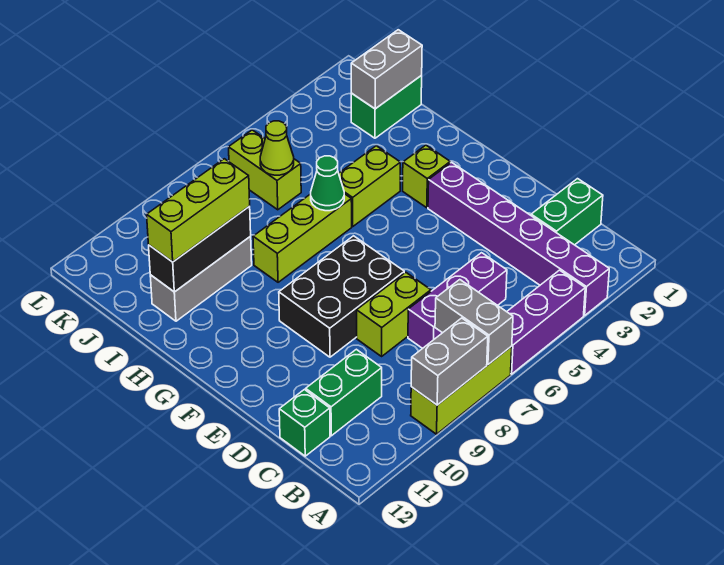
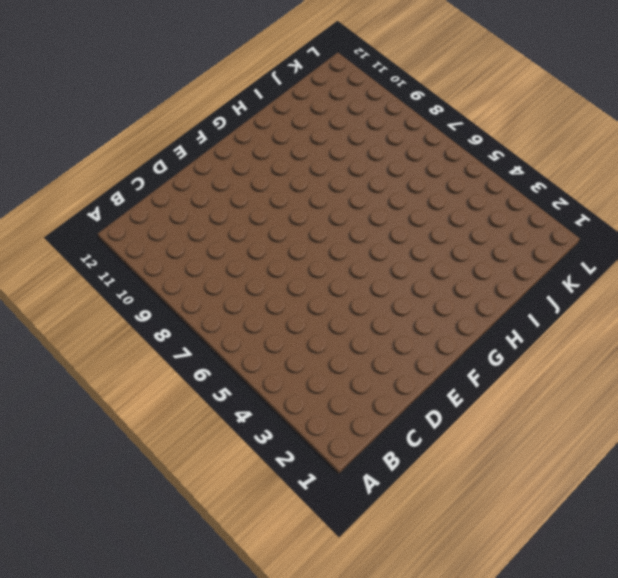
none -> purple brick A3:F3 level 1
none -> purple brick A4:A6 level 1
none -> lime brick A7:A9 level 1

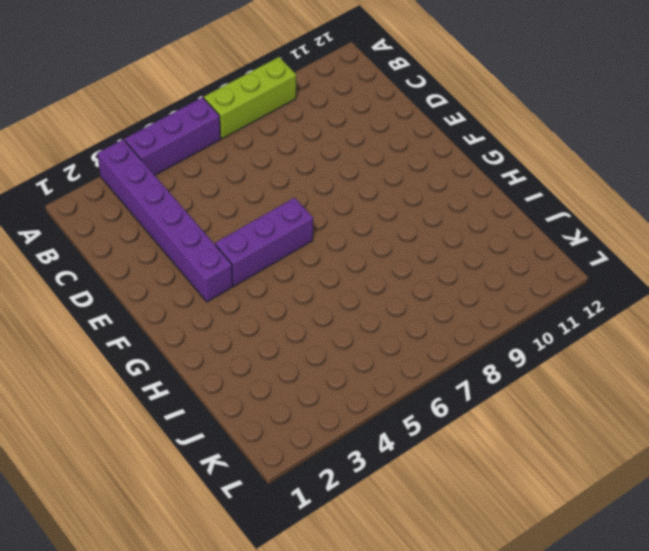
purple brick F4:F6 level 1 -> purple brick C5:C7 level 1
none -> green brick C1:C2 level 1
none -> green brick C10:C11 level 1
none -> green brick C12 level 1

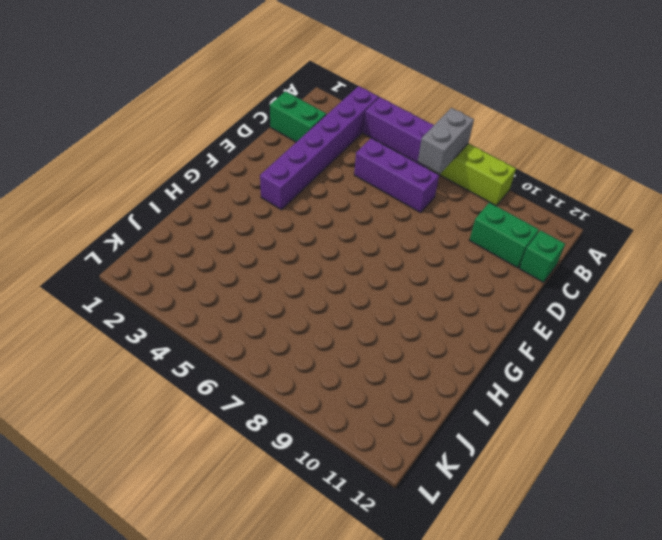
none -> lime brick D7:D8 level 1
none -> black brick E7:F9 level 1
none -> lime brick G3 level 1

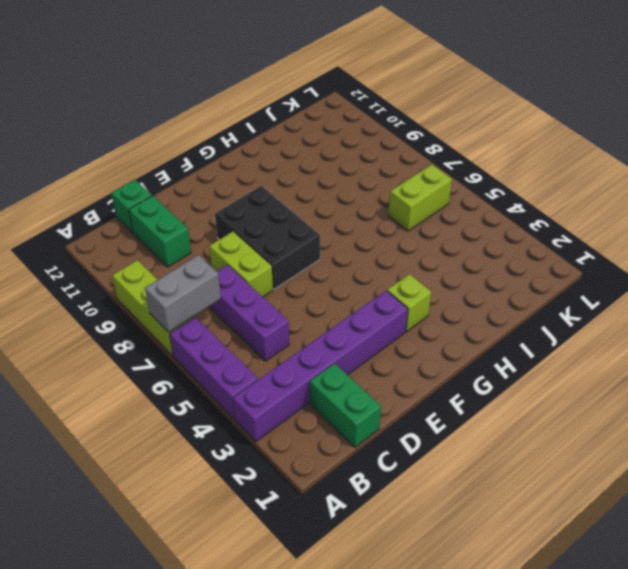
none -> lime brick H4:H5 level 1
none -> lime brick H6:H8 level 1
none -> grey brick I9:I11 level 1

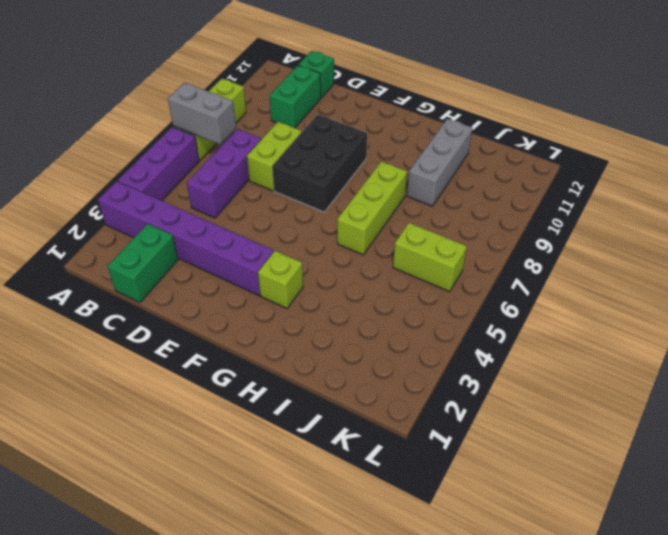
none -> lime brick H4:H5 level 1
none -> green brick J1:J2 level 1
none -> grey brick A8:A9 level 2

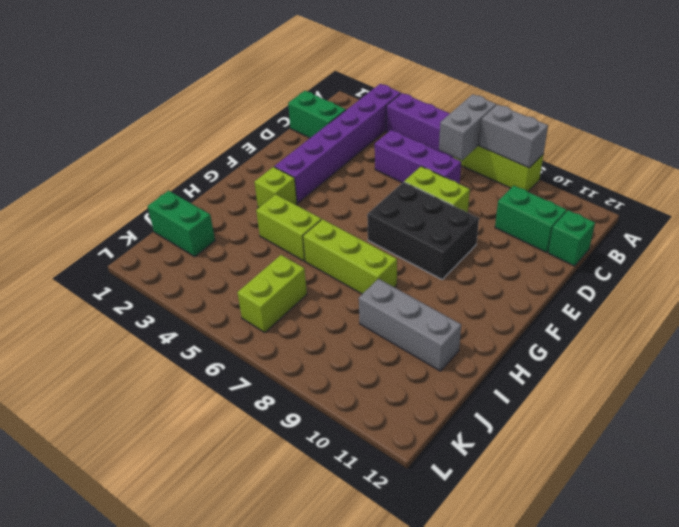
none -> green cone H6 level 2
none -> black brick I9:I11 level 2
none -> grey brick J1:J2 level 2

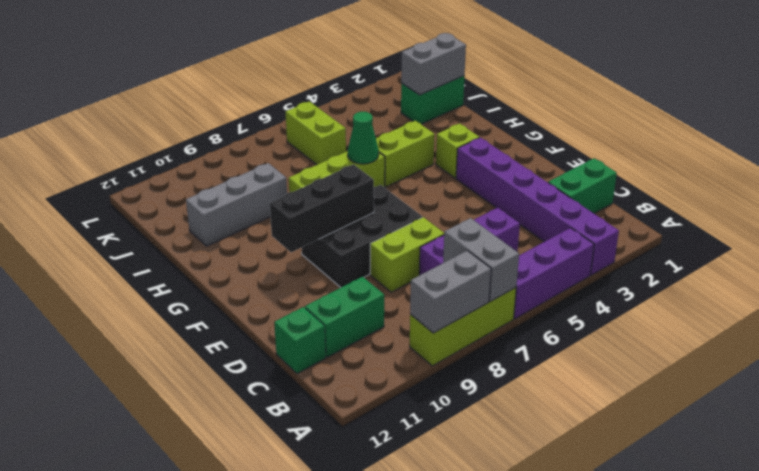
black brick F8:F10 level 2 -> black brick I9:I11 level 2
none -> lime cone J6 level 2
none -> lime brick I9:I11 level 3

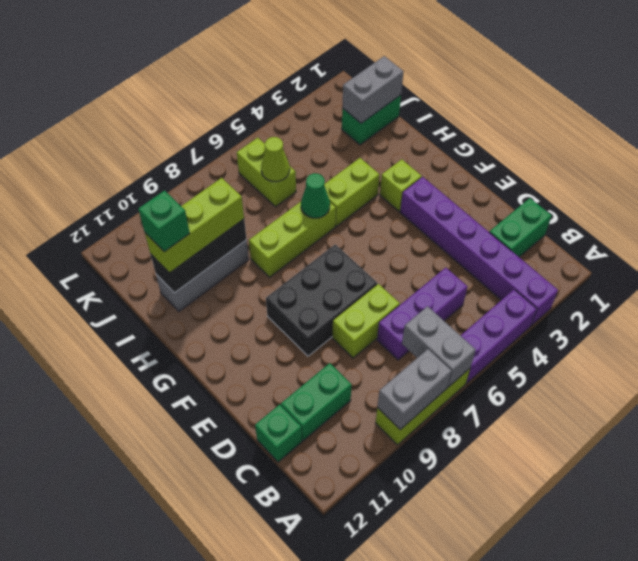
green brick I11 level 4 -> none

